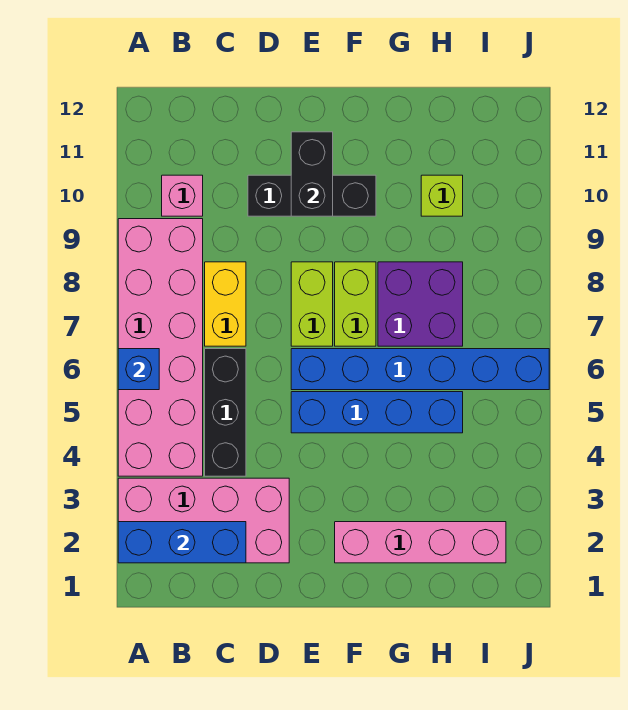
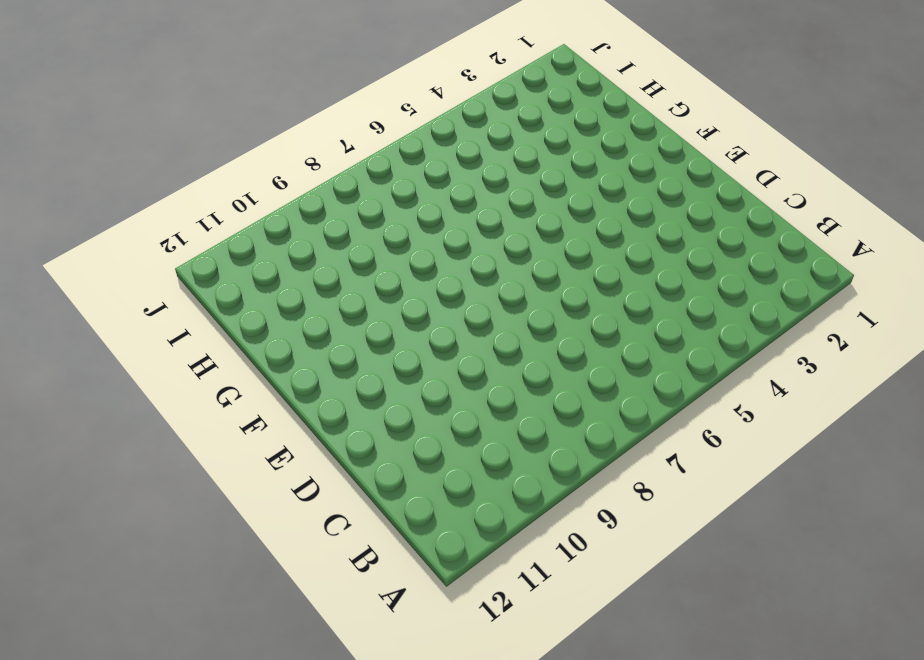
none -> pink brick A2:D3 level 1
none -> pink brick A4:B9 level 1
none -> pink brick B10 level 1

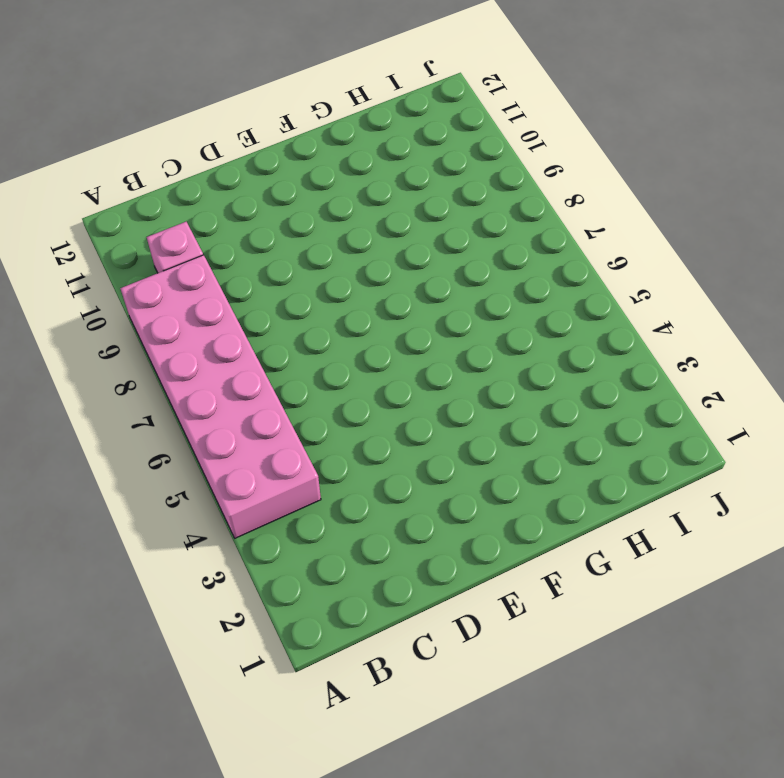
none -> pink brick A2:D3 level 1
none -> black brick C4:C6 level 1
none -> yellow brick C7:C8 level 1

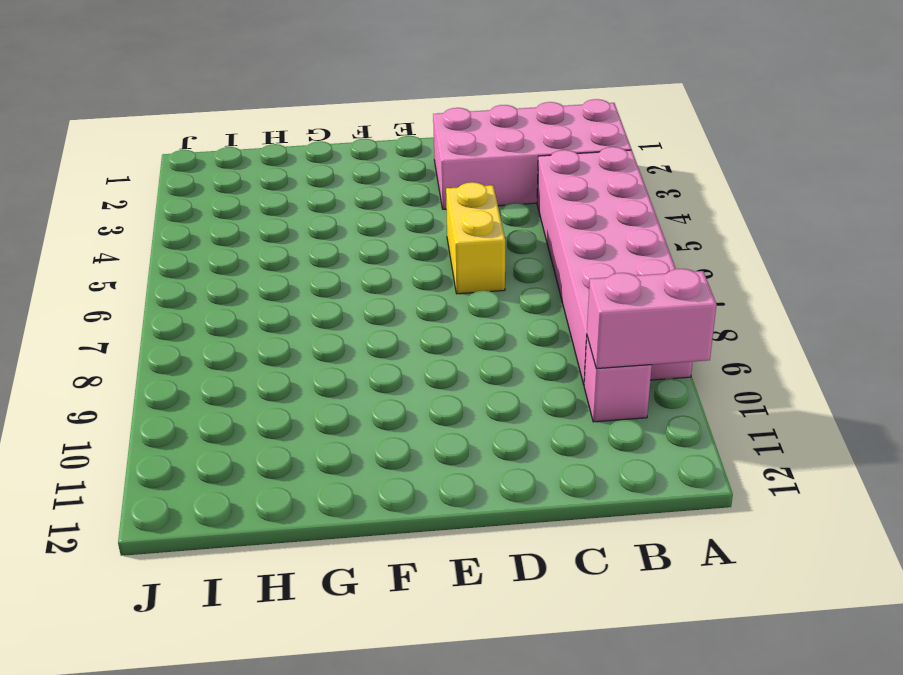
pink brick A10:B10 level 2 -> none
yellow brick D5:D6 level 1 -> yellow brick C7:C8 level 1
none -> black brick C4:C6 level 1
none -> black brick D10:F10 level 1
none -> blue brick E5:H5 level 1

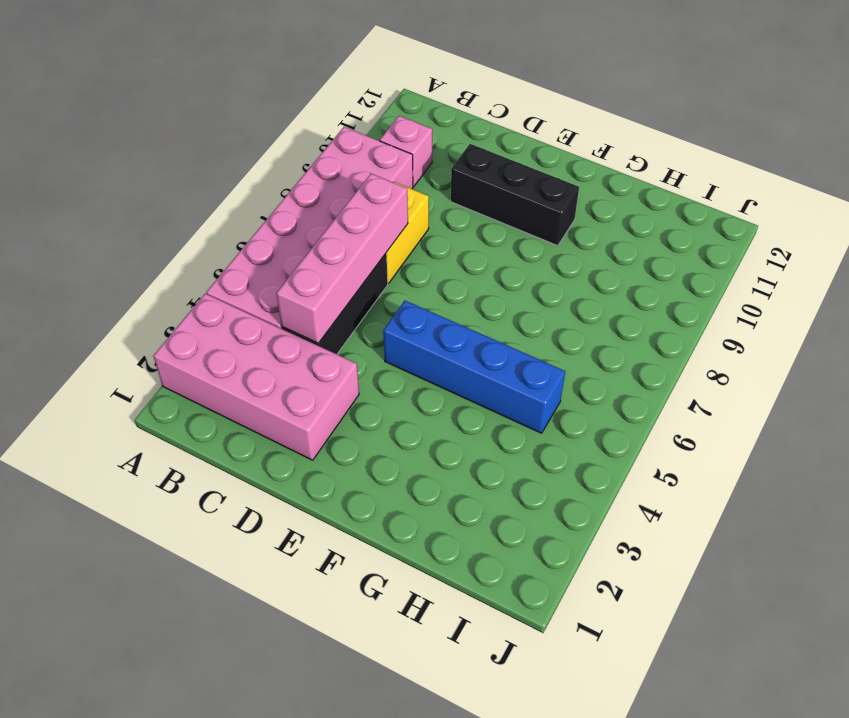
pink brick C4:C7 level 2 -> pink brick F2:I2 level 1
none -> blue brick E6:J6 level 1
none -> lime brick E7:E8 level 1
none -> lime brick F7:F8 level 1

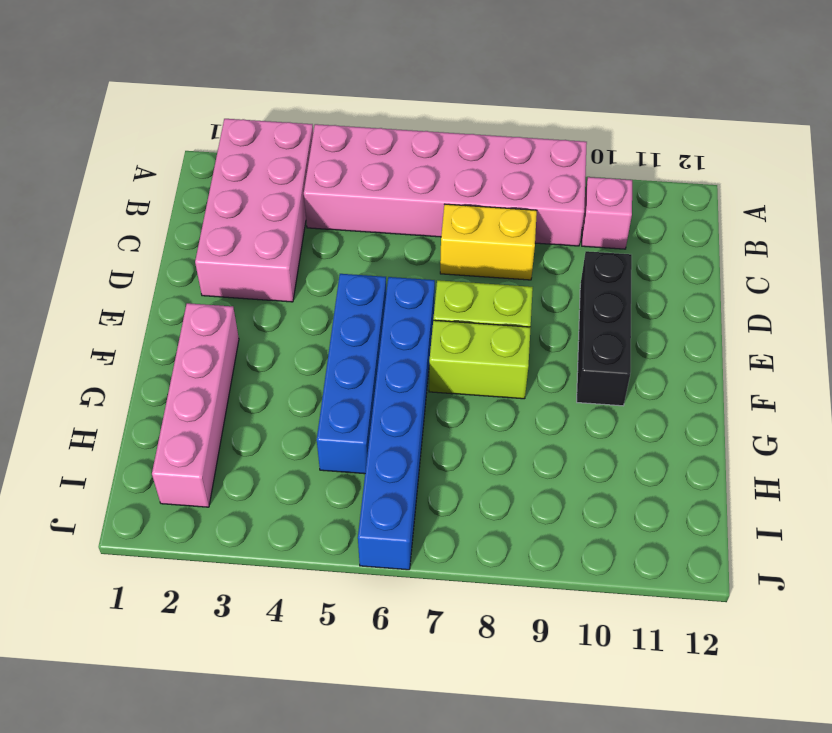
none -> black brick C4:C6 level 1
none -> purple brick G7:H8 level 1
none -> lime brick H10 level 1

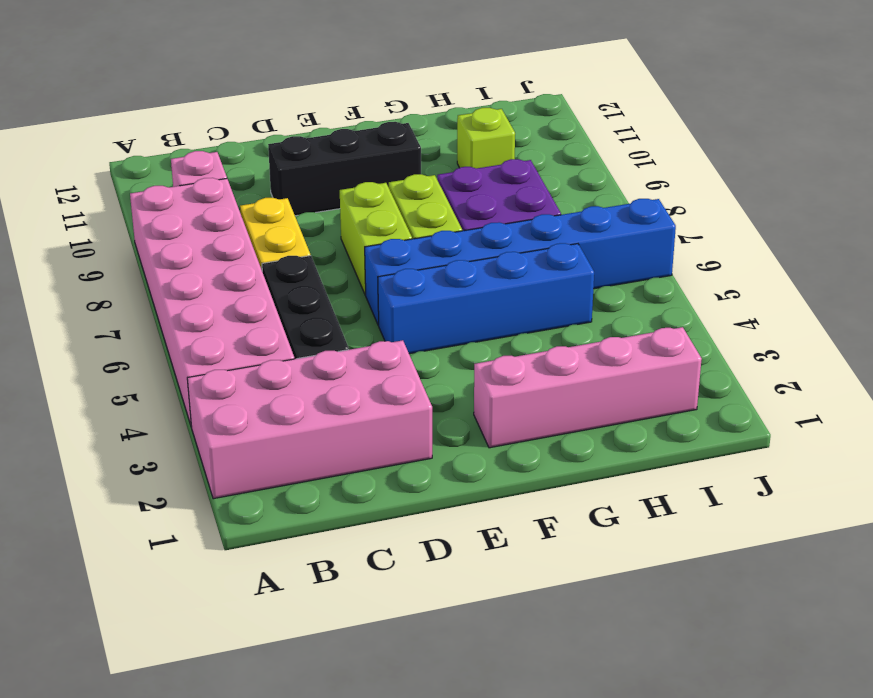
none -> blue brick A2:C2 level 2
none -> blue brick A6 level 2
none -> black brick E10:E11 level 2

